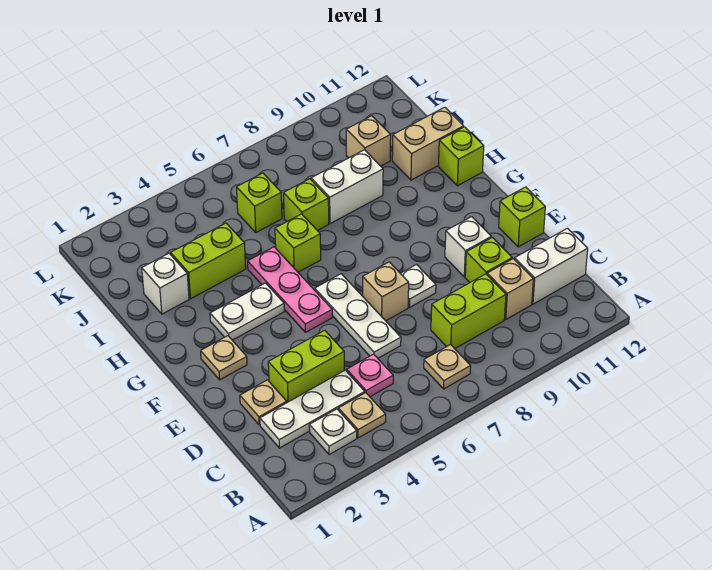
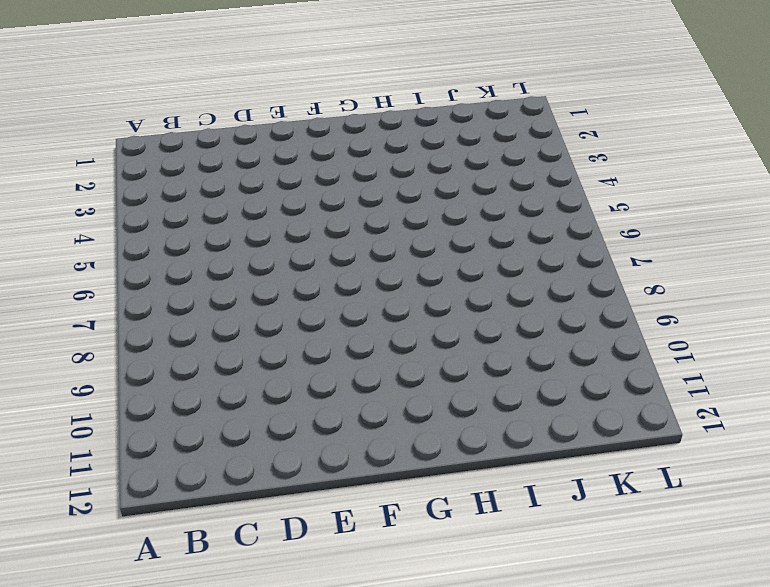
none -> white plate B3 level 1
none -> tan plate B4 level 1
none -> tan plate B7 level 1

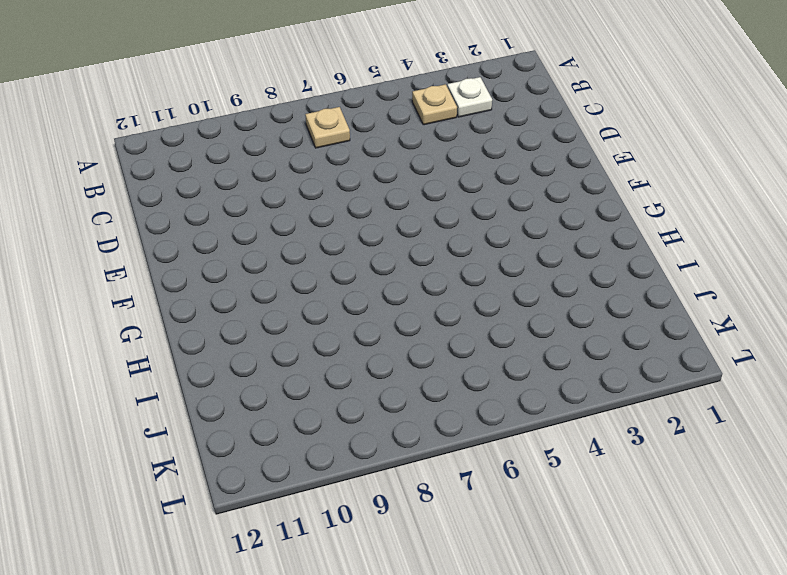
none -> white plate C2:C4 level 1
none -> pink plate C5 level 1
none -> lime brick C8:C9 level 1

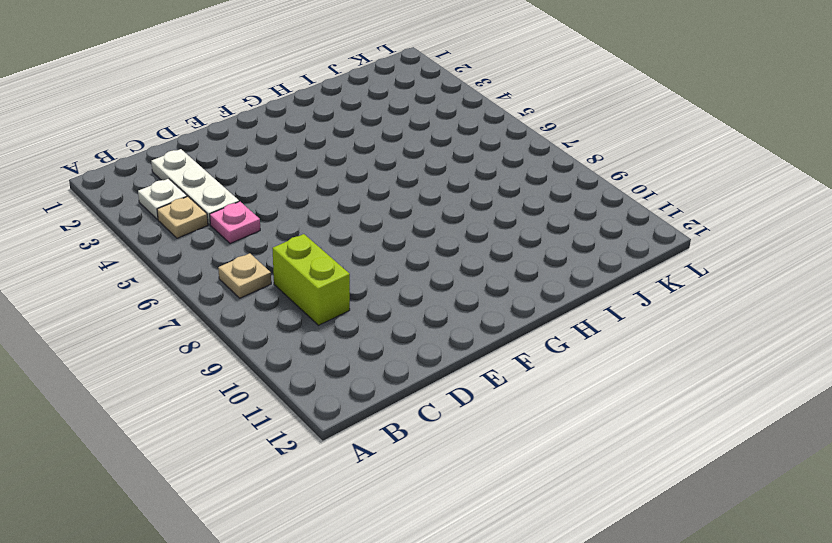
none -> tan brick C10 level 1
none -> white brick C11:C12 level 1
none -> tan plate D2 level 1

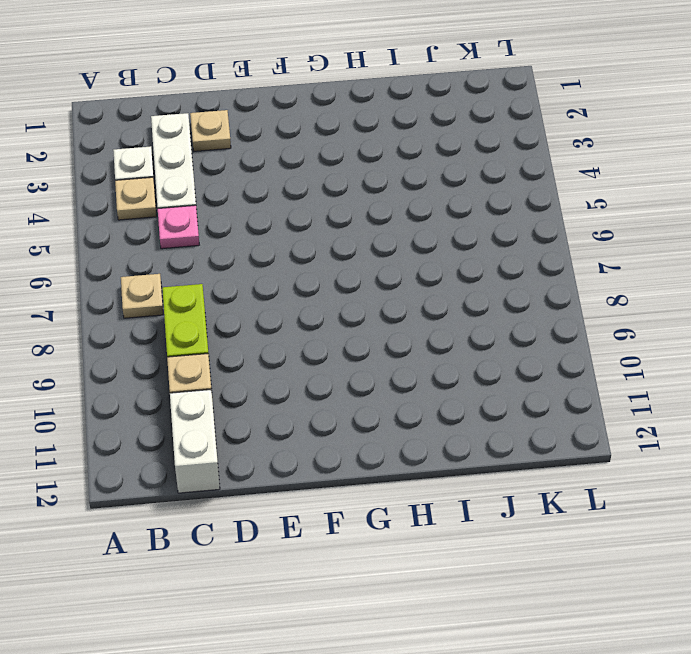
none -> lime brick D3:D4 level 1
none -> white plate D6:F6 level 1
none -> lime brick D10 level 1

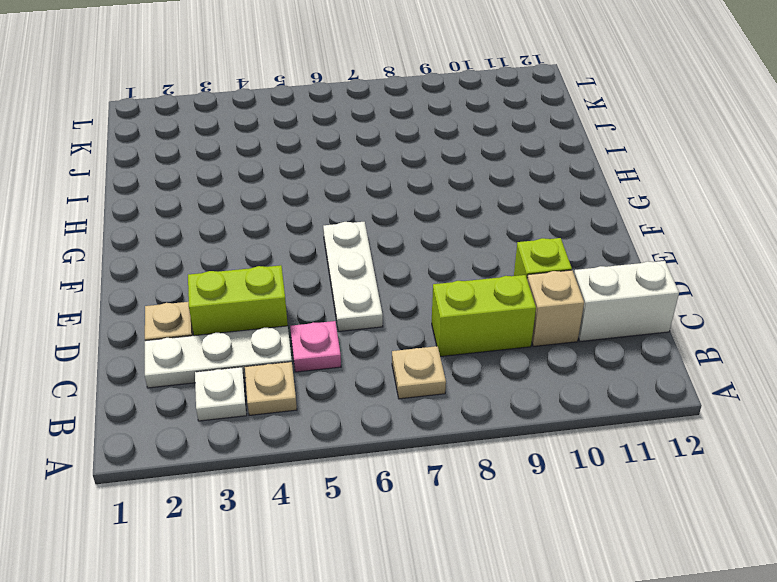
none -> tan brick E7 level 1
none -> white plate E8 level 1
none -> white brick E10 level 1

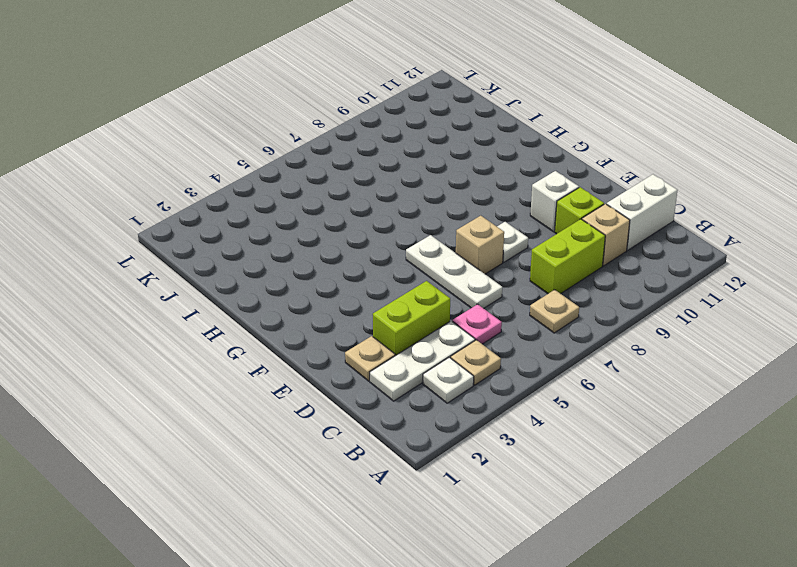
none -> lime brick E12 level 1
none -> tan plate F2 level 1
none -> pink plate F5:H5 level 1

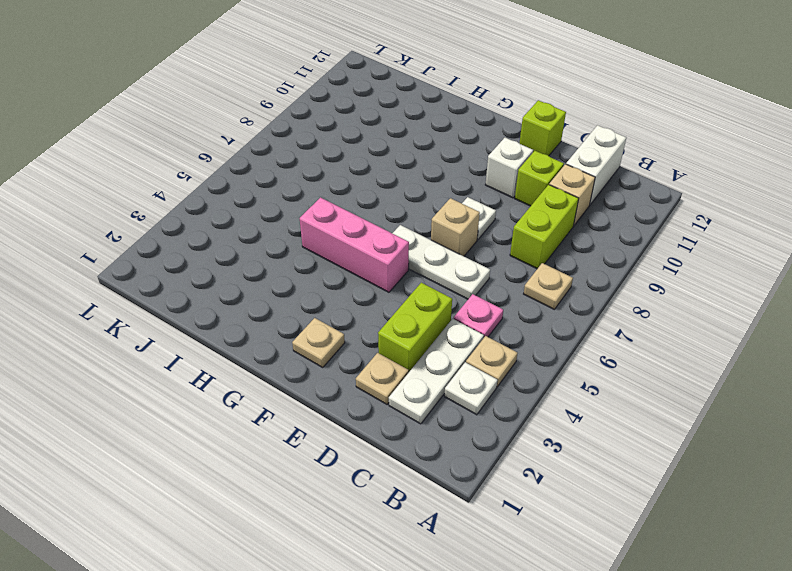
pink brick F5:H5 level 1 -> pink plate F5:H5 level 1
none -> white plate G3:G4 level 1
none -> lime brick H6 level 1
none -> lime brick H12 level 1

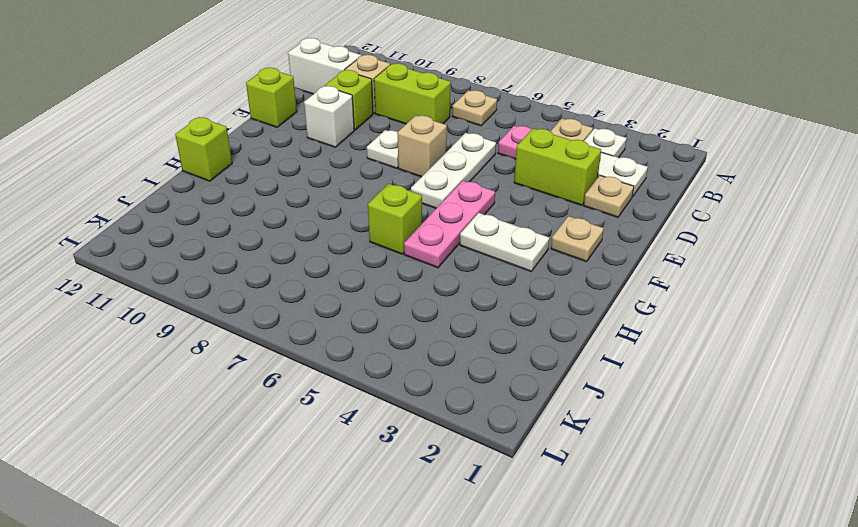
none -> white brick I2 level 1
none -> lime brick I3:I4 level 1
none -> lime brick I7 level 1

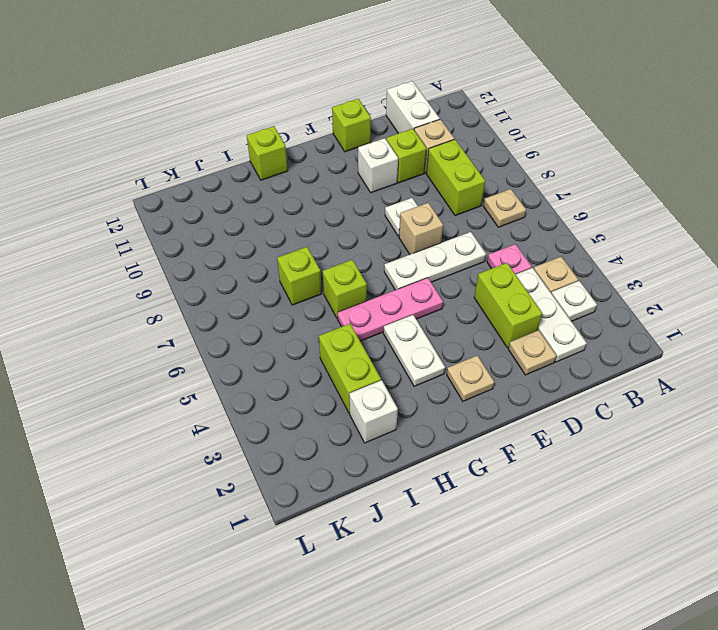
none -> white brick I8:I9 level 1
none -> tan brick I11:I12 level 1
none -> lime brick J6 level 1

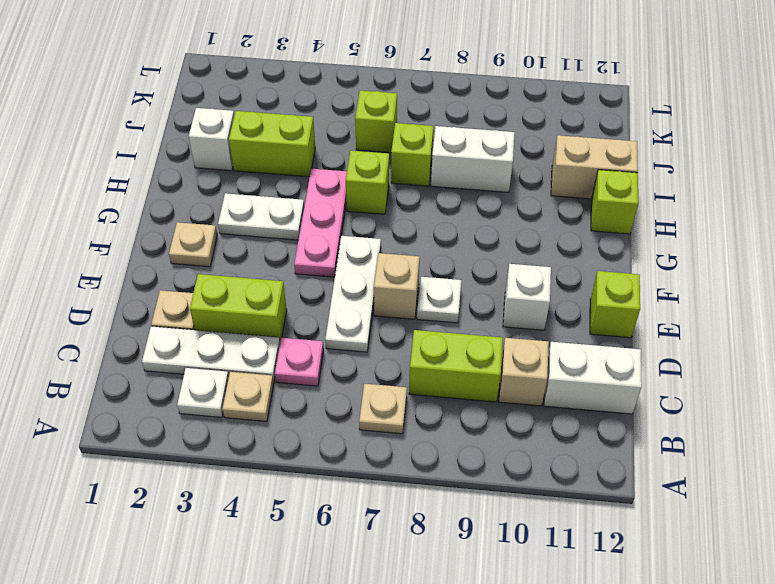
none -> lime brick D10 level 1
none -> tan brick J10 level 1

